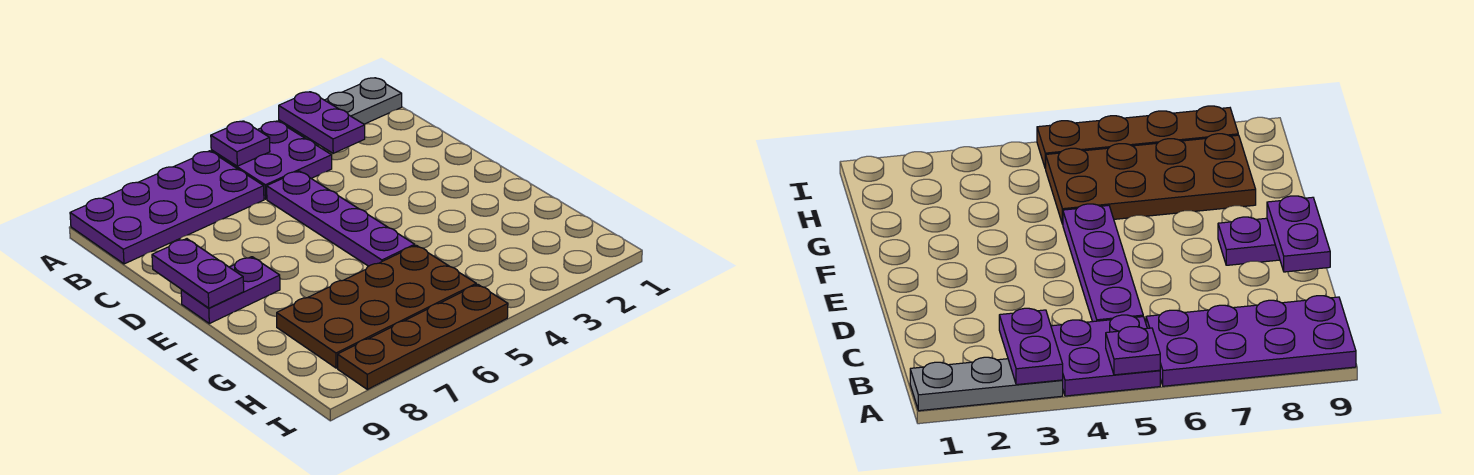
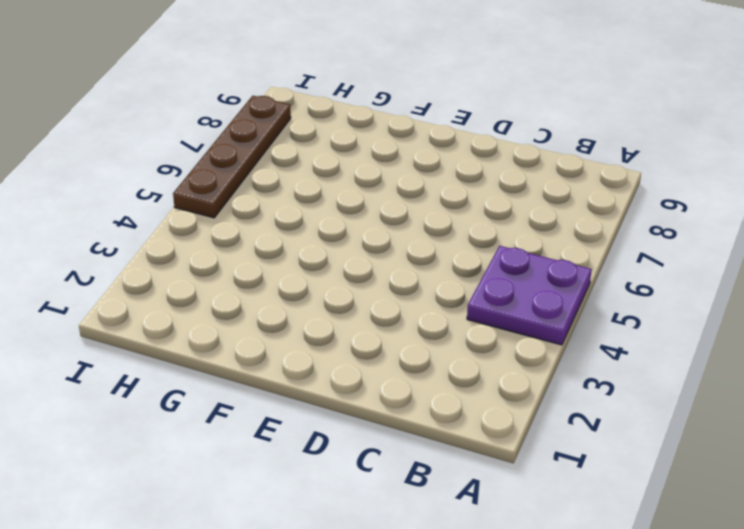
none -> grey plate A1:A3 level 1
none -> purple plate A6:B9 level 1

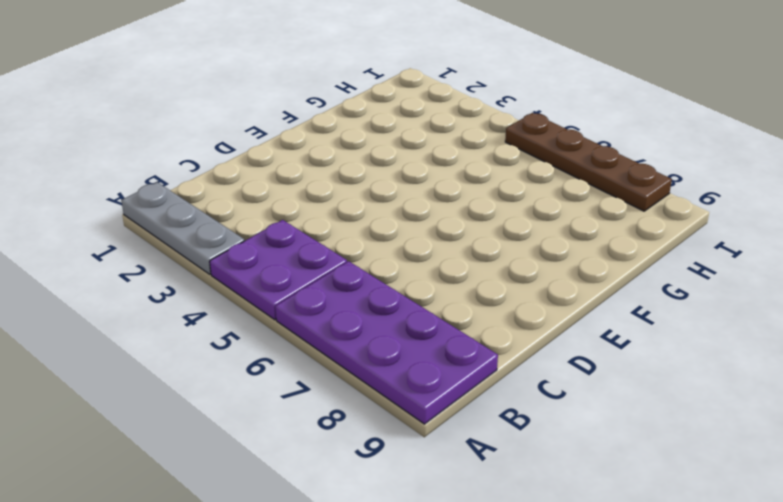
none -> purple plate C5:F5 level 1
none -> purple plate E8:E9 level 1

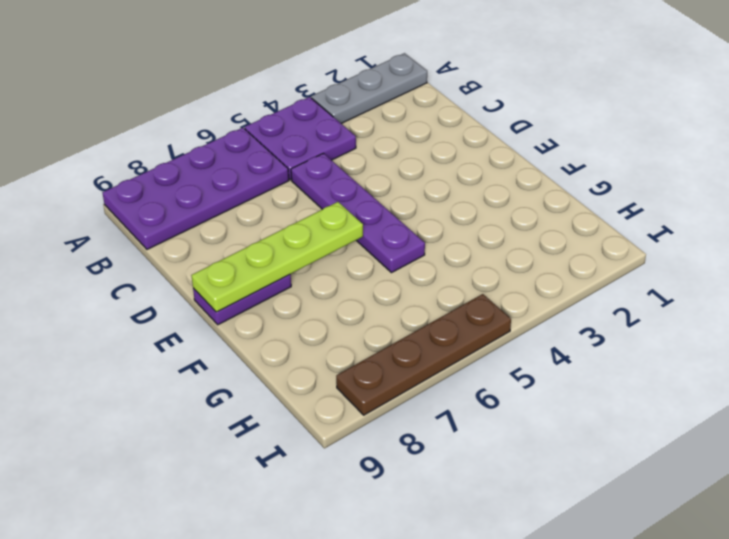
lime plate E6:E9 level 2 -> purple plate D9:E9 level 2
none -> brown plate G5:H8 level 1
none -> purple plate A3:B3 level 2

